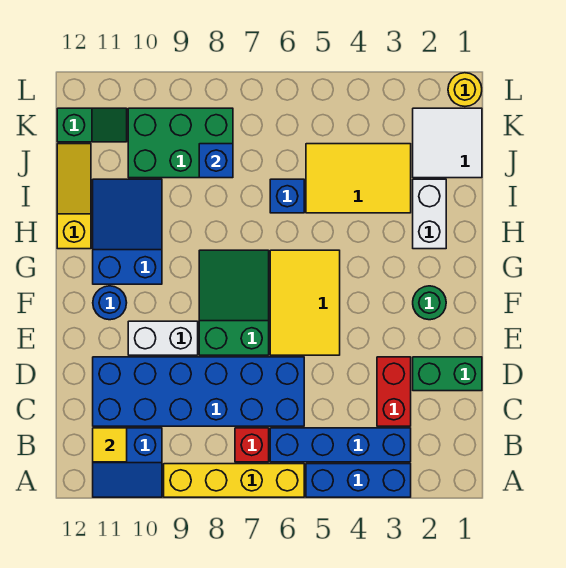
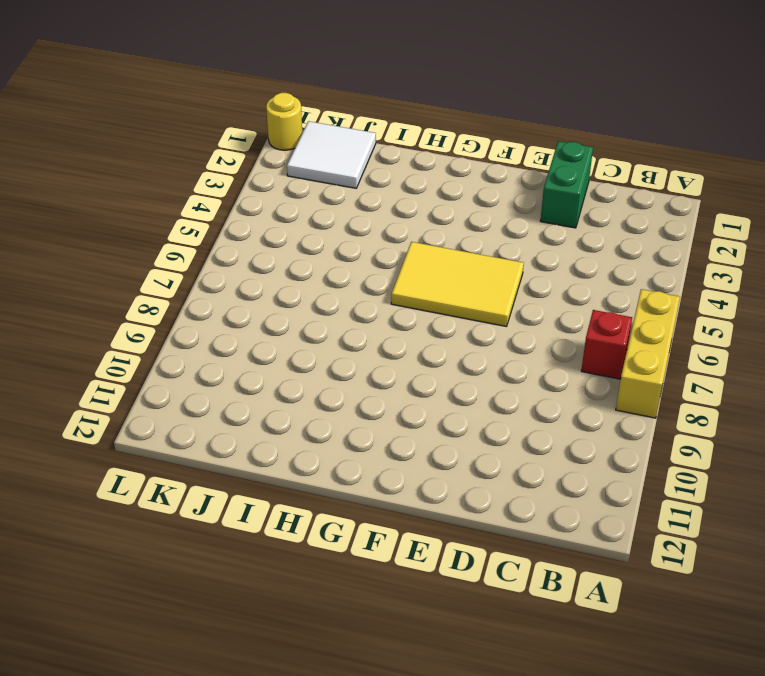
yellow brick A6:A8 level 1 -> yellow brick A6:A9 level 1
none -> blue brick A3:A5 level 1
none -> blue slope A10:B11 level 1 top B
none -> blue brick B3:B6 level 1

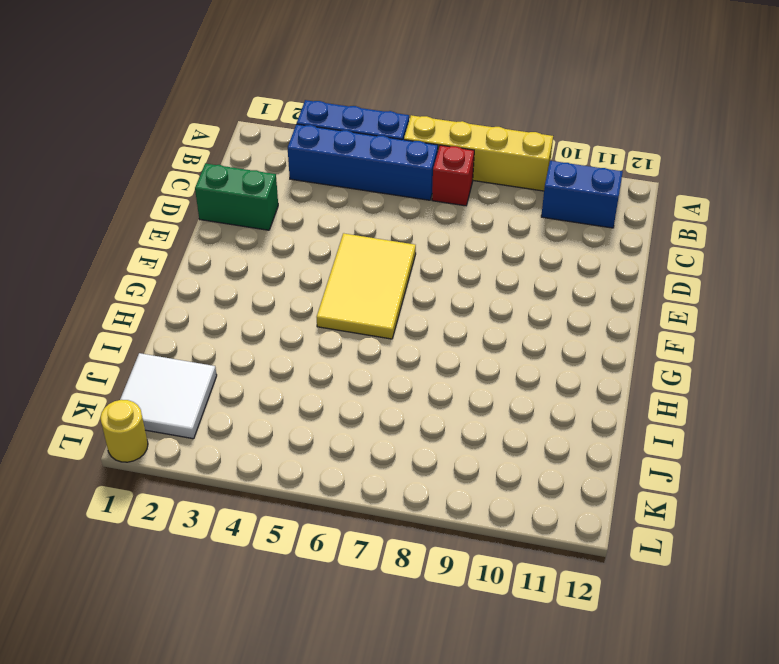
none -> red brick C3:D3 level 1
none -> blue brick C6:D11 level 1
none -> green slope E7:G8 level 1 top E

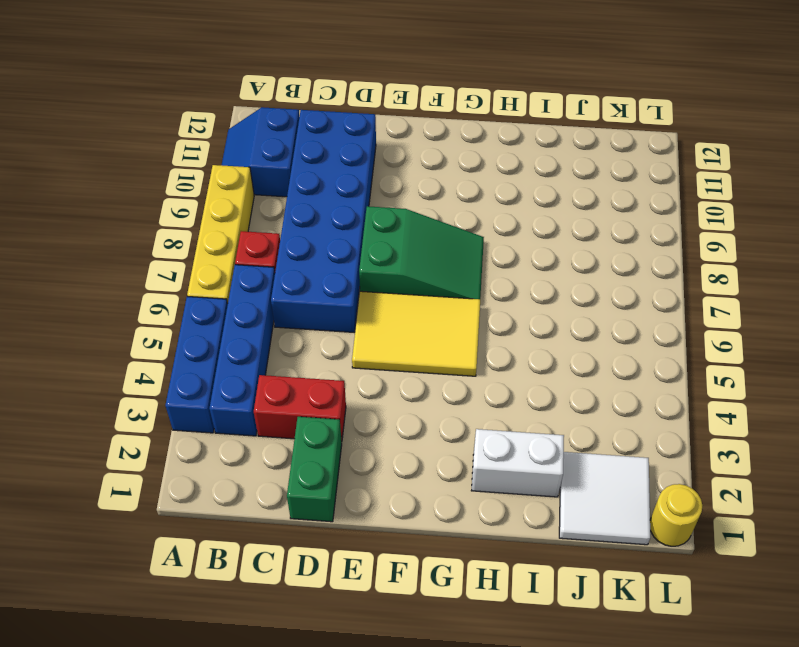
none -> white brick E9:E10 level 1
none -> green round brick F2 level 1
none -> blue round brick F11 level 1

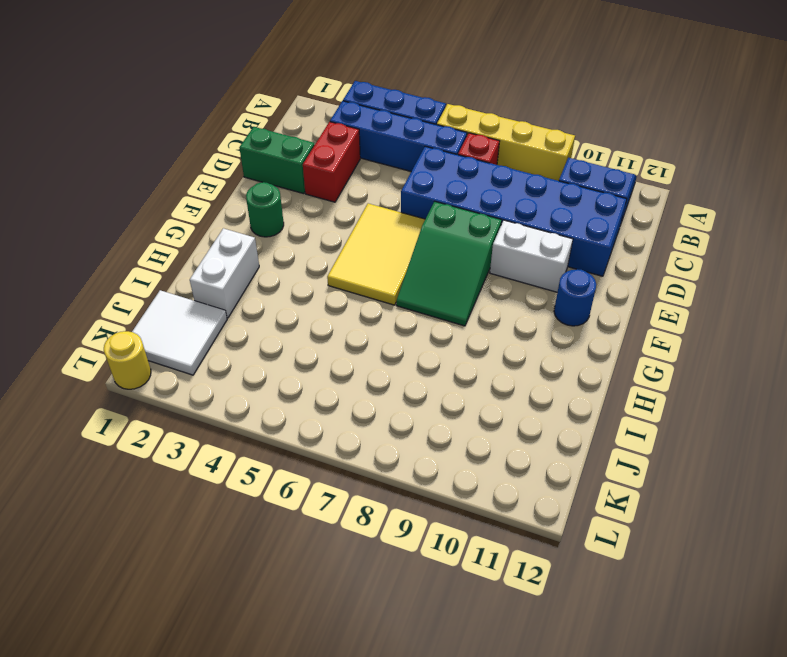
none -> blue slope G10:I11 level 1 top G
none -> yellow slope H12:J12 level 1 top H
none -> yellow tile I3:J5 level 1

